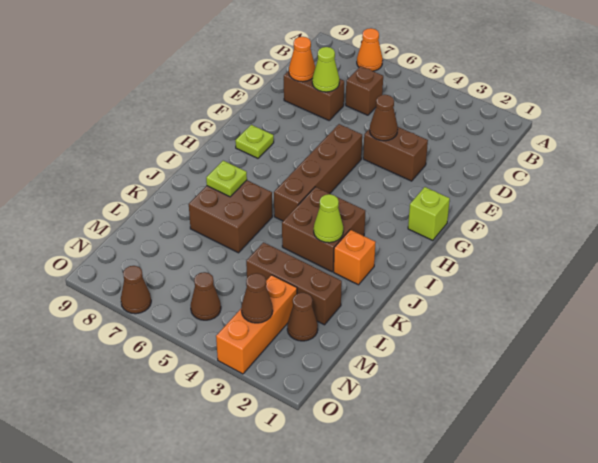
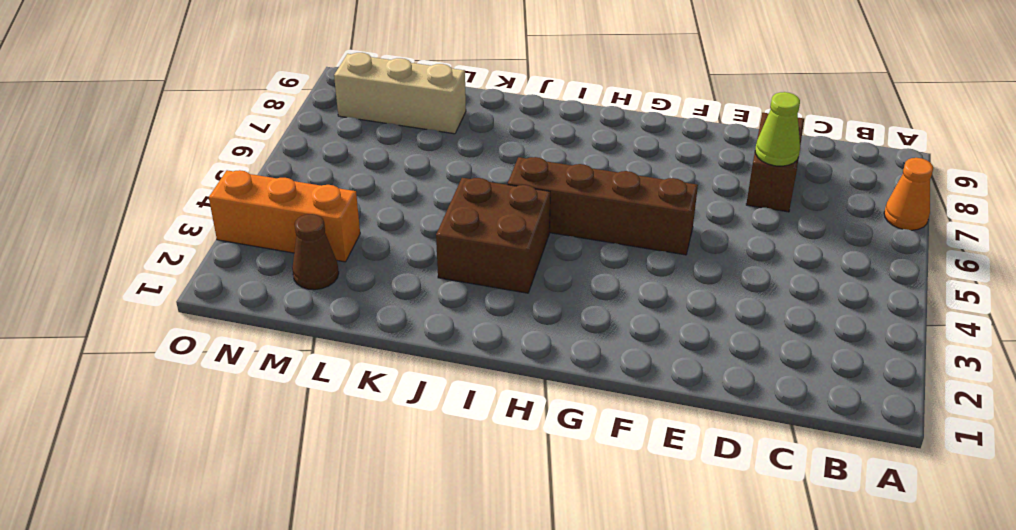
tan brick L8:N8 level 1 -> none
none -> brown brick C6 level 1
none -> brown brick E3:E4 level 1
none -> lime brick G1 level 1

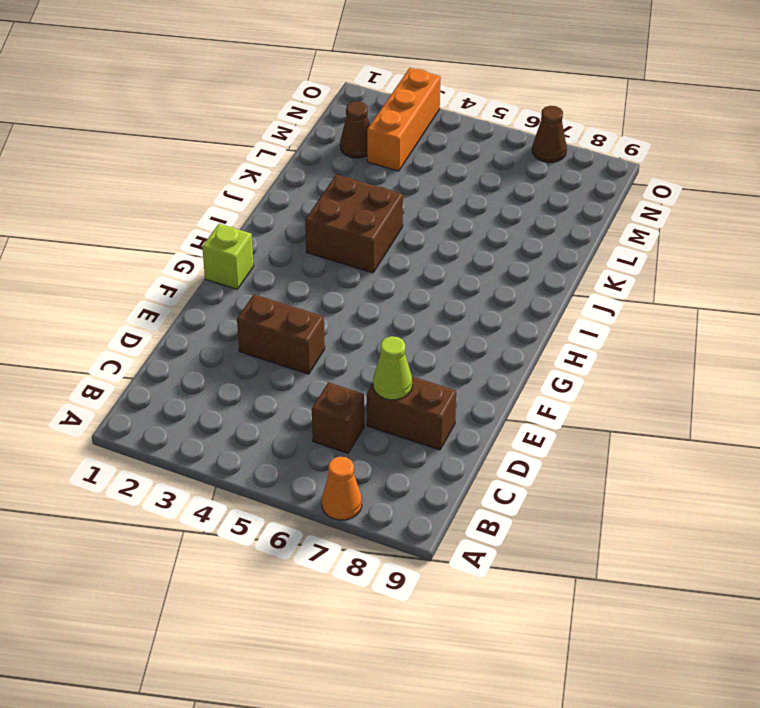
none -> brown brick F5:I5 level 1
none -> lime plate G8 level 1
none -> orange brick J2 level 1

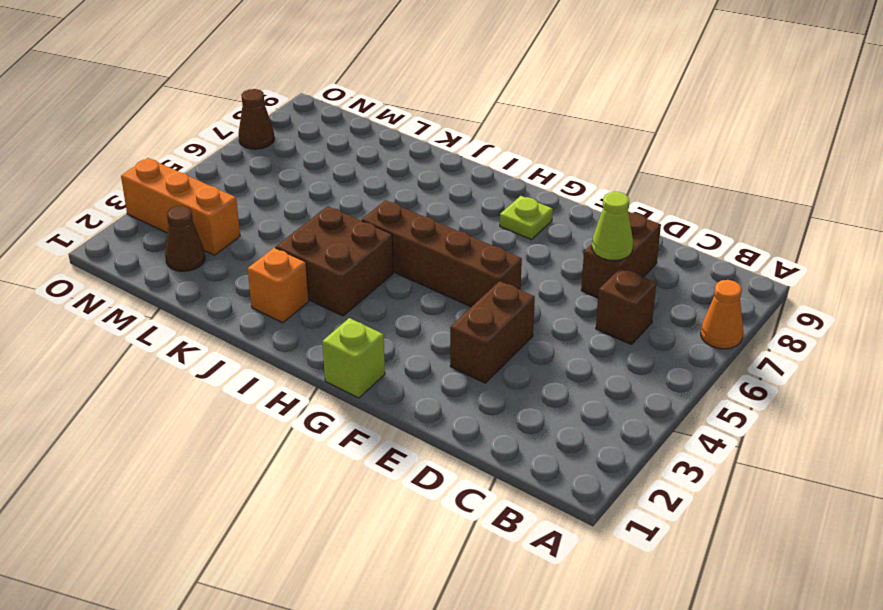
none -> brown brick J6:K7 level 1
none -> brown brick L2:L4 level 1
none -> brown cone N5 level 1

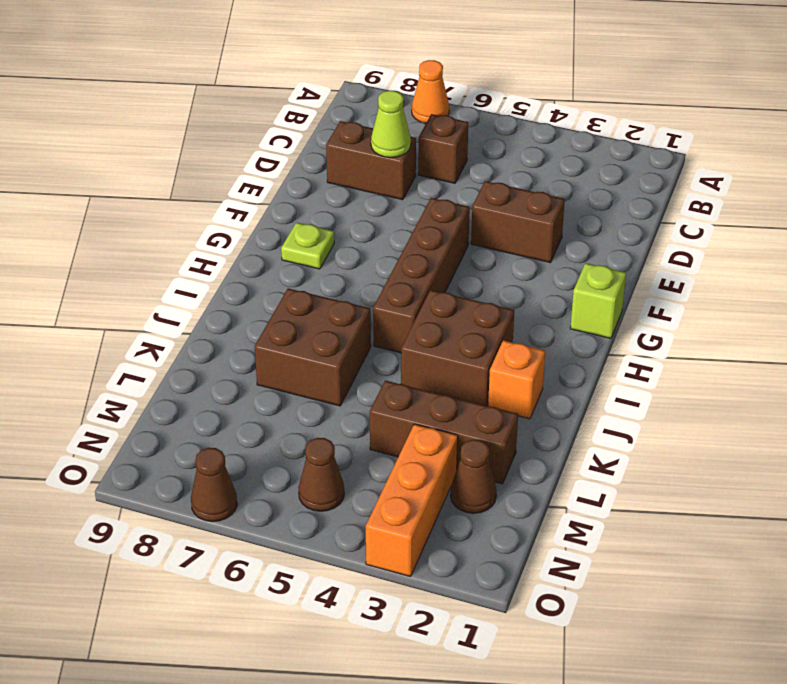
none -> orange cone D8 level 2
none -> brown cone E4 level 2
none -> lime cone J3 level 2

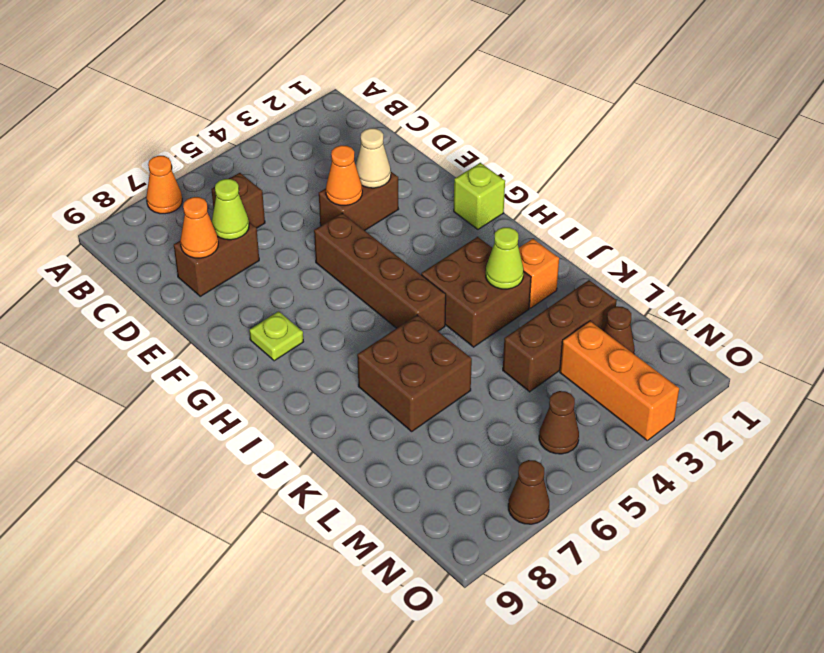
tan cone E3 level 2 -> none
orange cone E4 level 2 -> brown cone E4 level 2
none -> lime plate J7 level 2
none -> brown cone N3 level 2

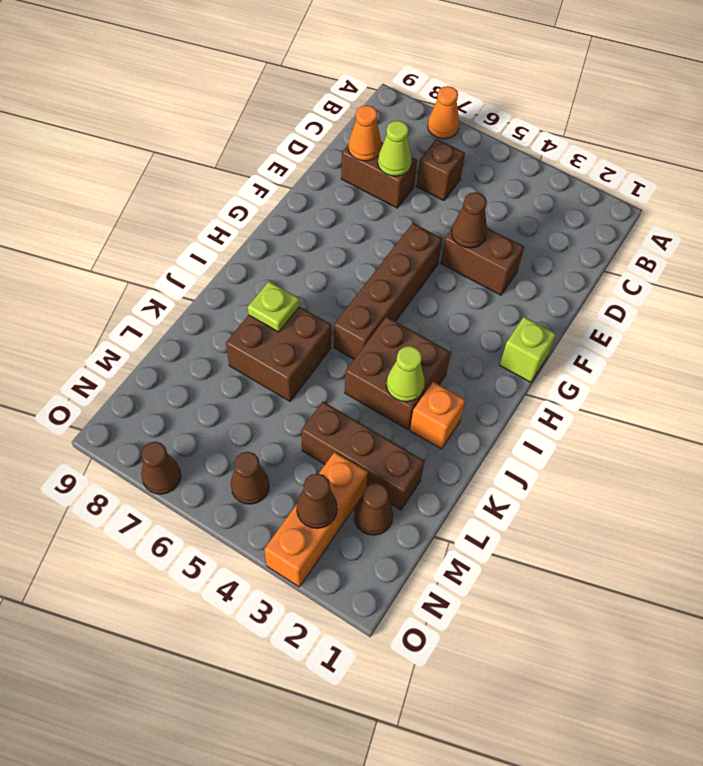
none -> lime plate G8 level 1

